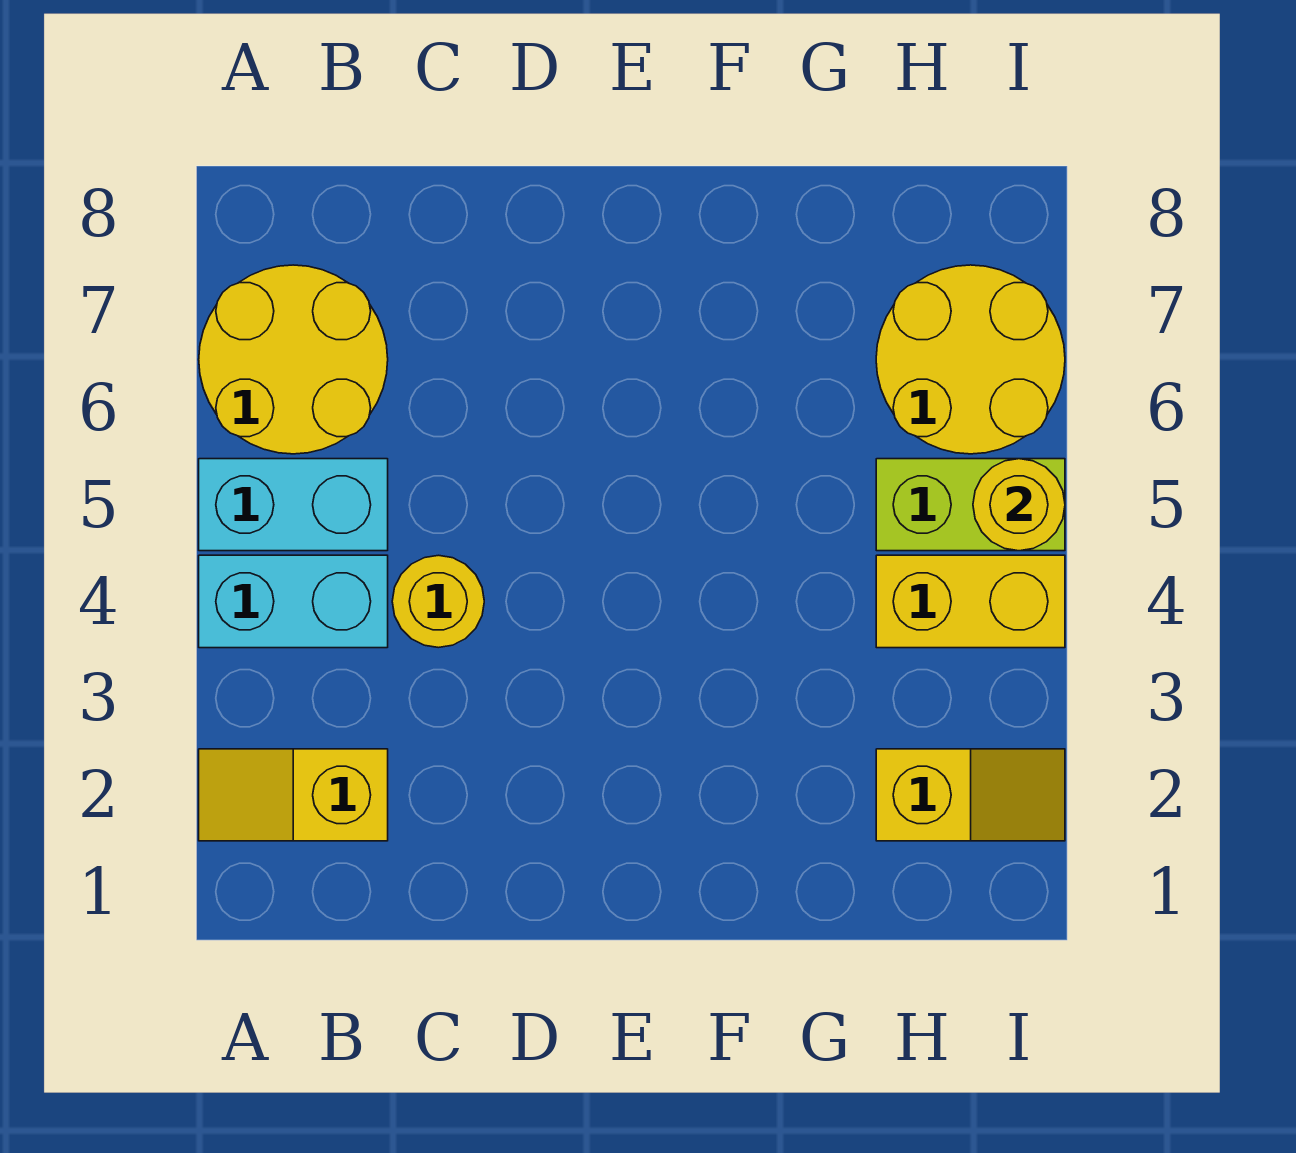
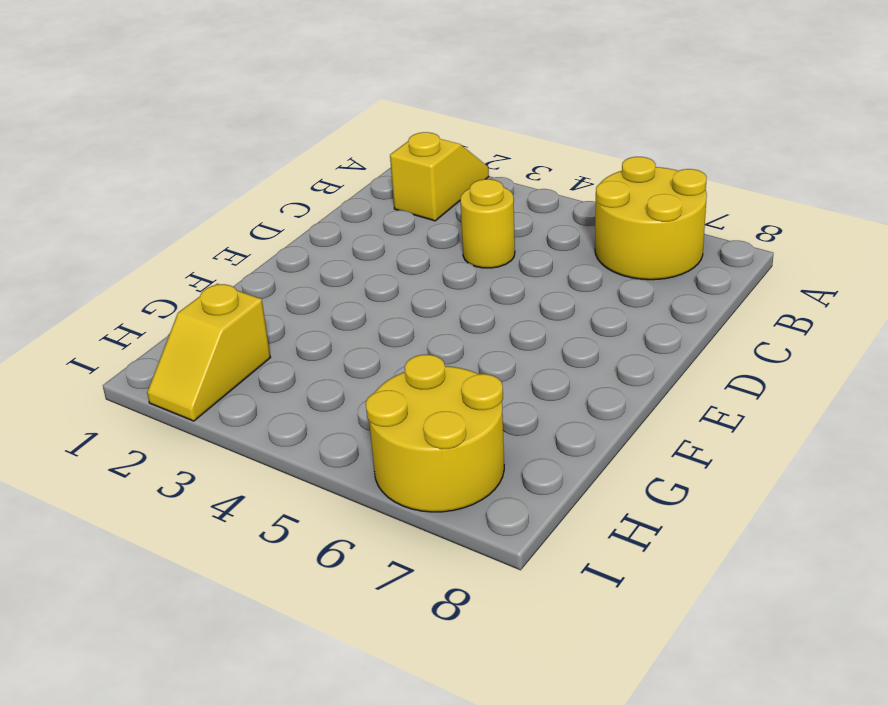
none -> cyan brick A4:B4 level 1
none -> cyan brick A5:B5 level 1

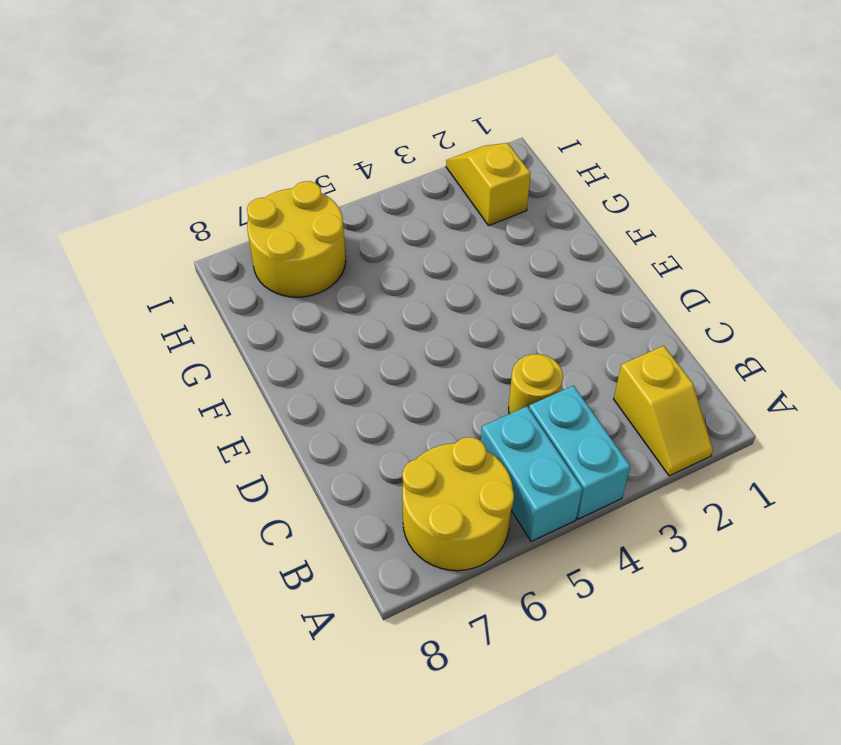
none -> yellow brick H4:I4 level 1
none -> lime brick H5:I5 level 1

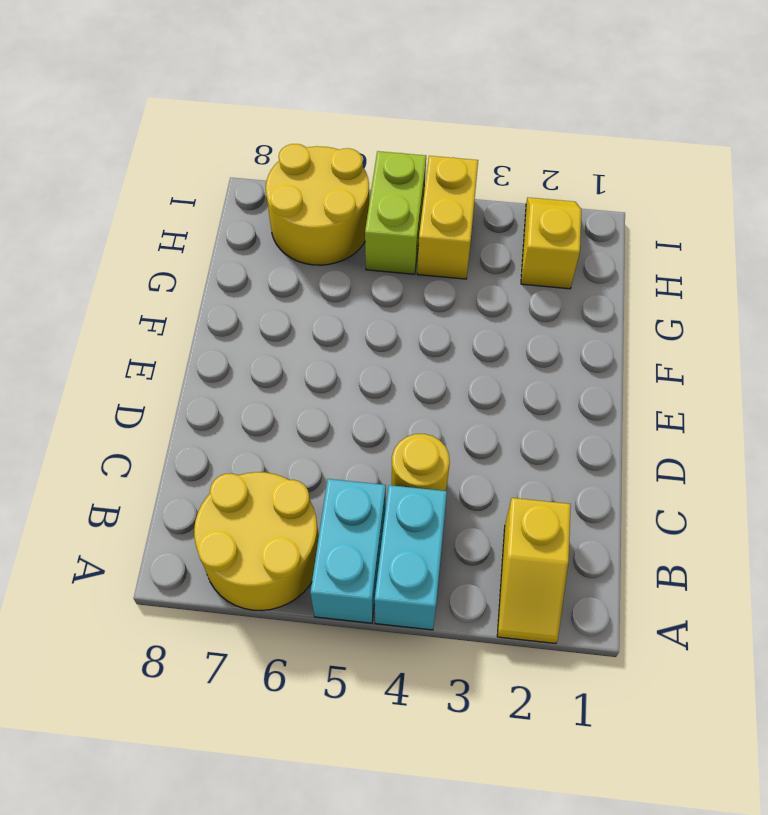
none -> yellow round brick I5 level 2

